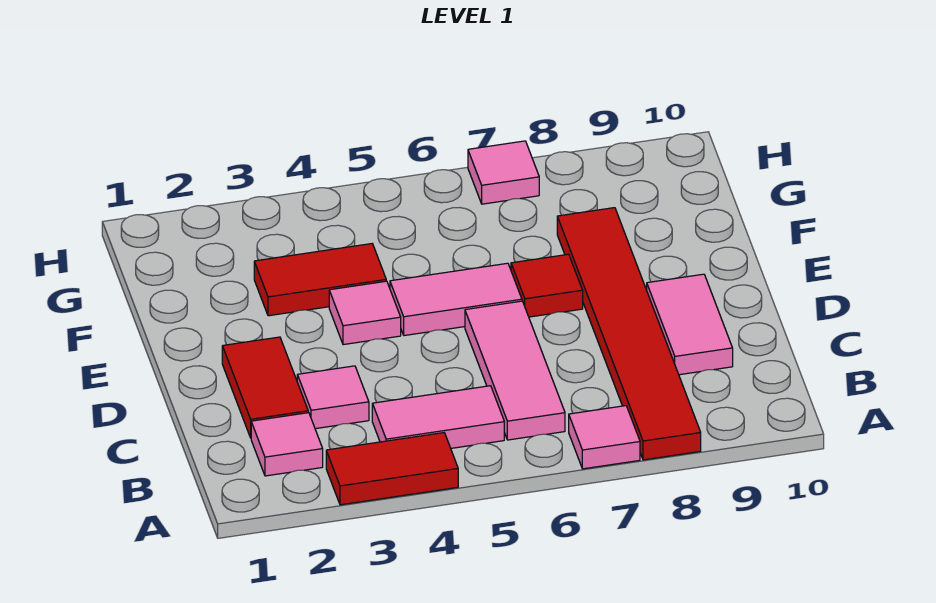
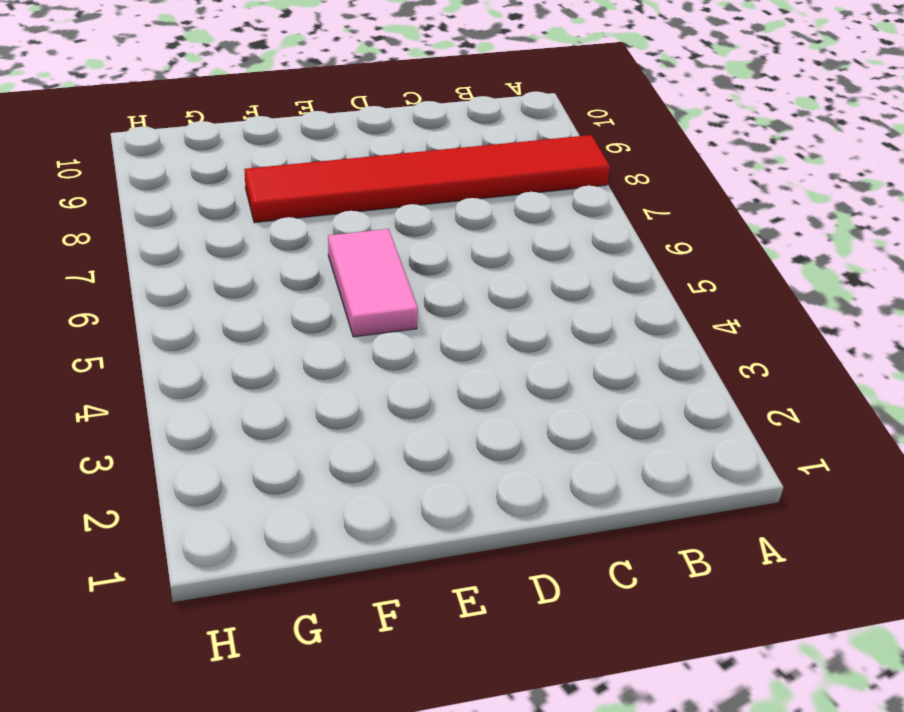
none -> red tile A3:A4 level 1
none -> pink tile A7 level 1
none -> pink tile B2 level 1

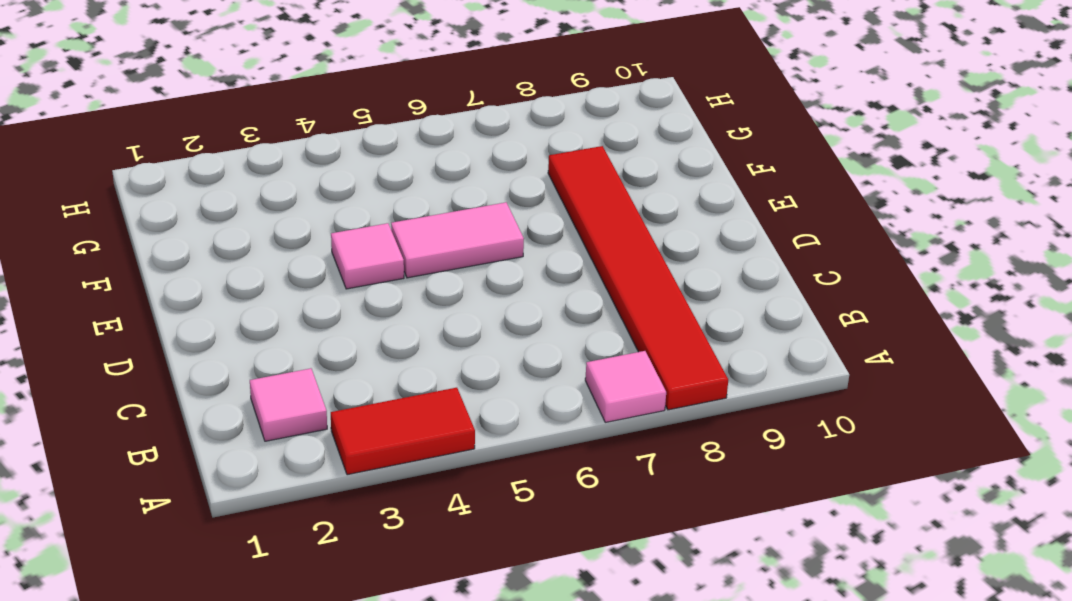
none -> pink tile B4:B5 level 1
none -> pink tile B6:D6 level 1
none -> red tile C2:D2 level 1

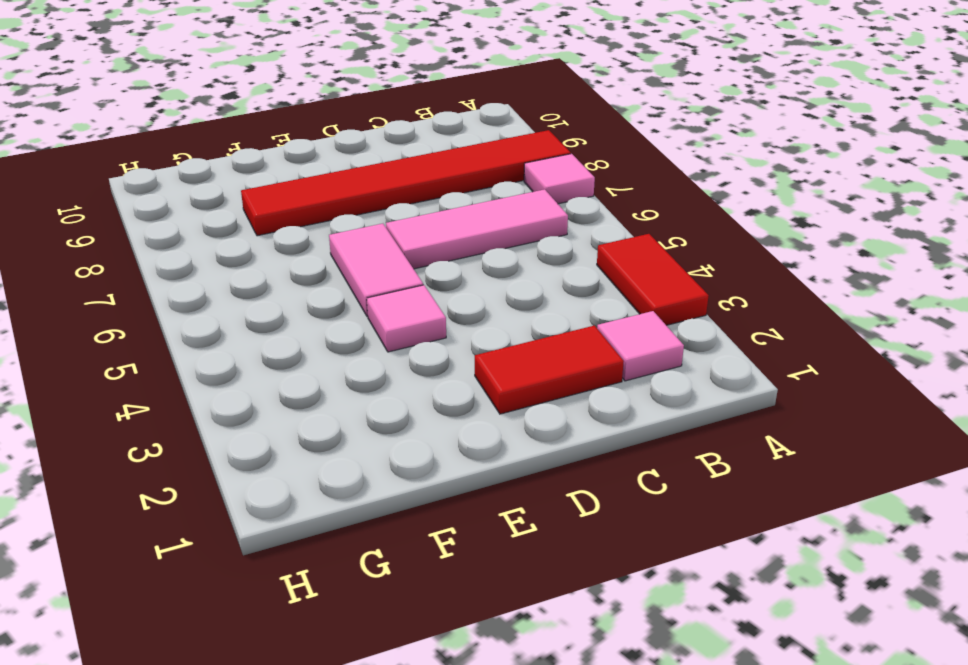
none -> pink tile B4:B5 level 1
none -> pink tile C3 level 1
none -> pink tile C9:D9 level 1

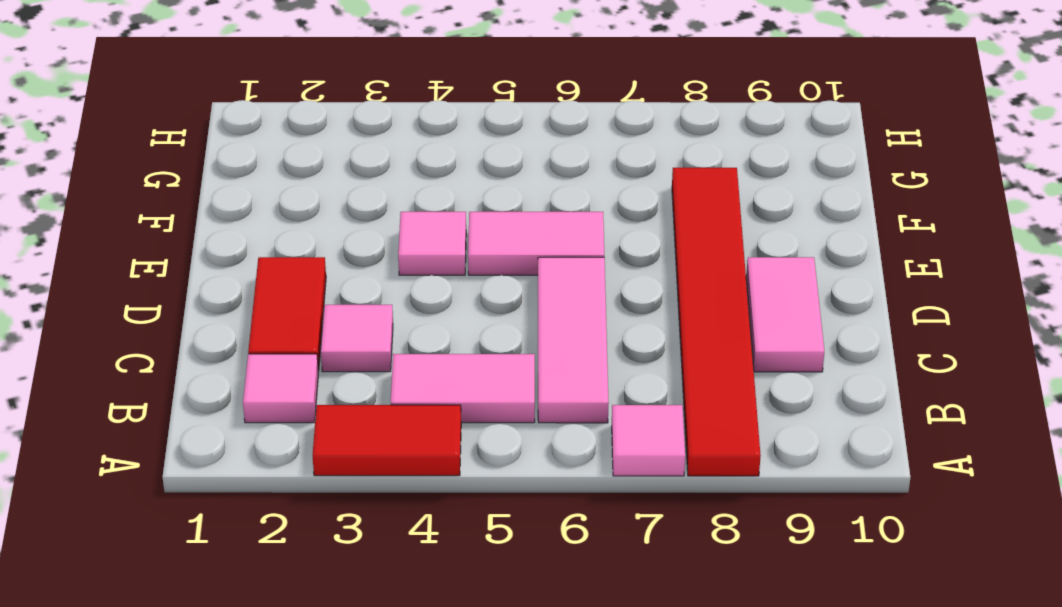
none -> red tile E7 level 1
none -> red tile F3:F4 level 1
none -> pink tile H7 level 1

